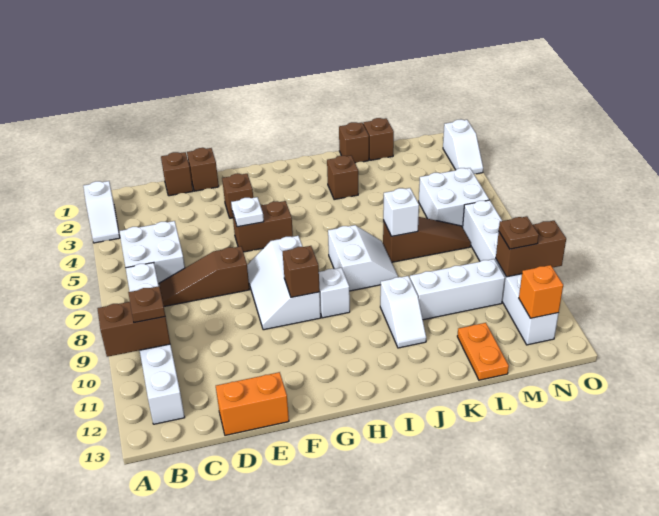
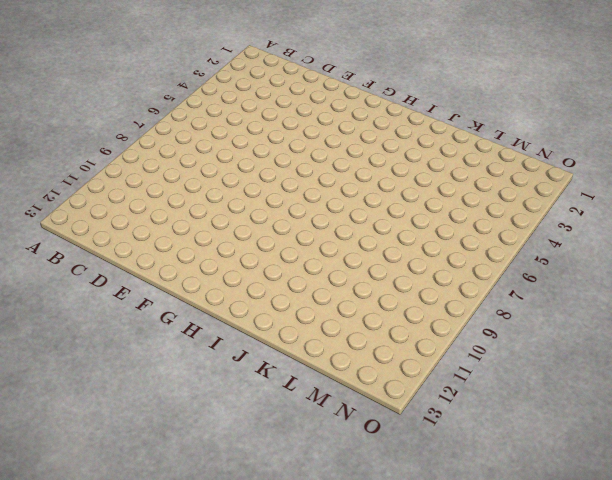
none -> white slope A2:A3 level 1 top 2
none -> white brick B5:C6 level 1
none -> white brick B7:B12 level 1
none -> brown slope C7:E7 level 1 top E

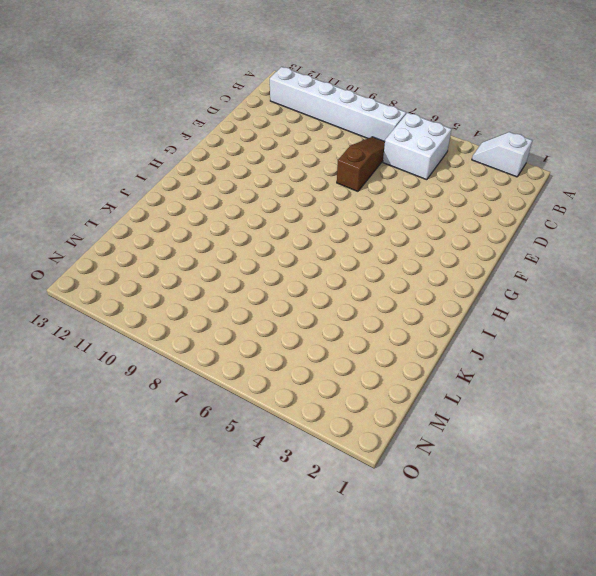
none -> brown brick D1 level 1
none -> orange brick D13:E13 level 1
none -> brown brick E1 level 1
none -> brown brick F3 level 1

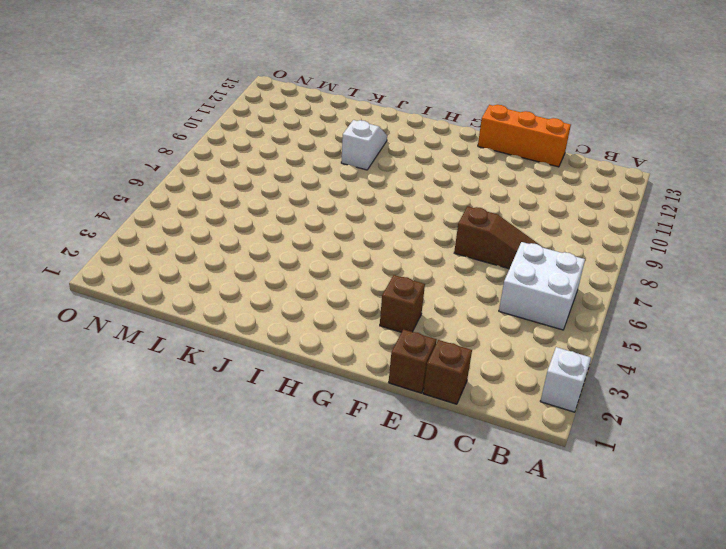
orange brick D13:F13 level 1 -> orange brick D13:E13 level 1
none -> white brick B7:B12 level 1
none -> brown brick F5:G5 level 1
none -> white slope F7:G9 level 1 top G
none -> white brick H9 level 1

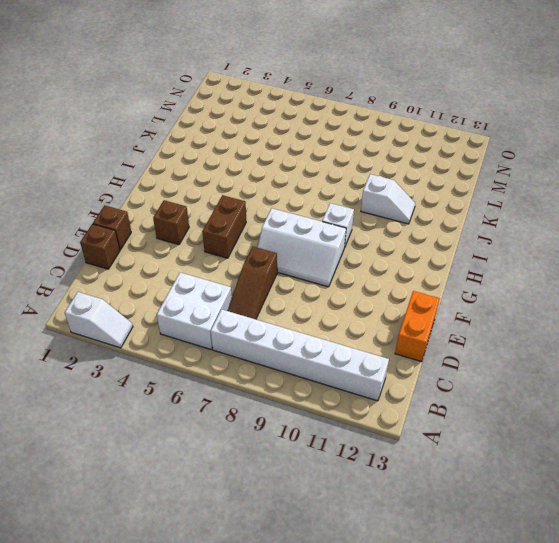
none -> white slope I7:J8 level 1 top I
none -> brown brick J3 level 1
none -> brown brick K1 level 1
none -> brown slope K7:M7 level 1 top K

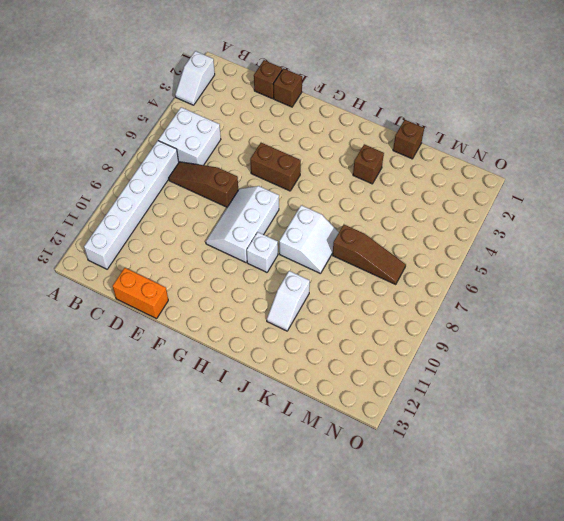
none -> brown brick F3 level 1
none -> white brick K10:M10 level 1
none -> brown brick L1 level 1
none -> orange plate L12:L13 level 1

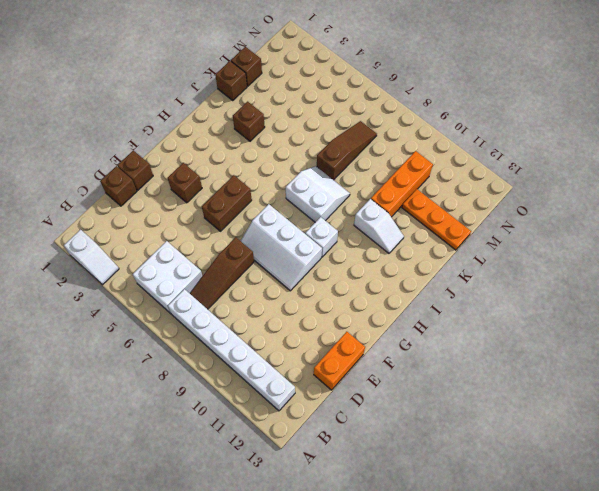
orange brick K10:M10 level 1 -> white brick K10:M10 level 1
orange plate L11:L13 level 1 -> orange plate L12:L13 level 1
none -> white brick M5:N6 level 1
none -> white brick N7:N12 level 1
none -> white slope O2:O3 level 1 top 2
none -> brown brick A10:B10 level 2

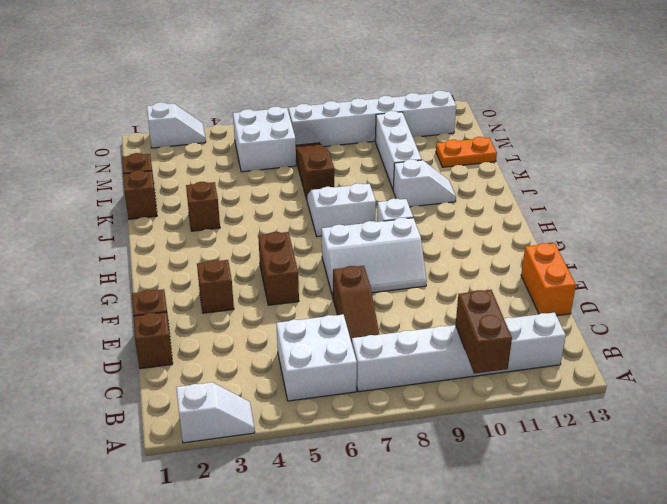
none -> white plate F5 level 2
none -> brown brick G9 level 2
none -> white brick K7 level 2
none -> brown brick N10:O10 level 2

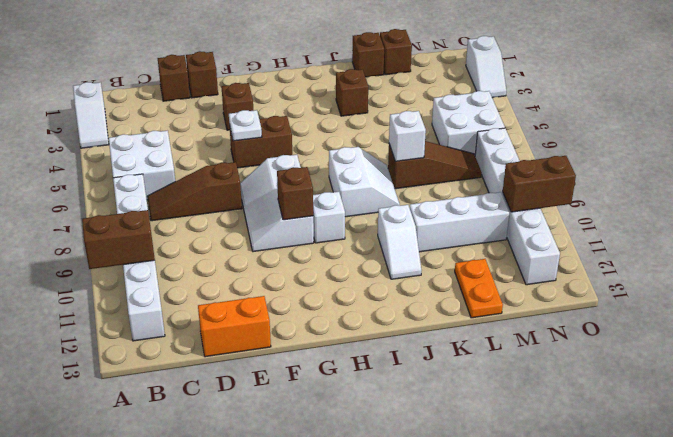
none -> orange brick N12 level 2
none -> brown plate B10 level 3
none -> brown plate N10 level 3

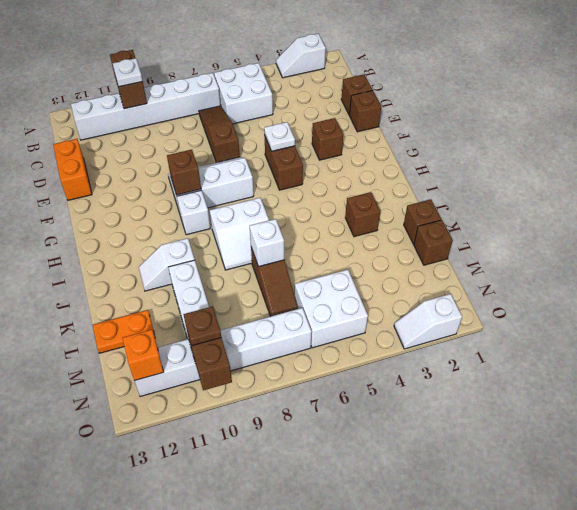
white plate B10 level 3 -> brown plate B10 level 3

